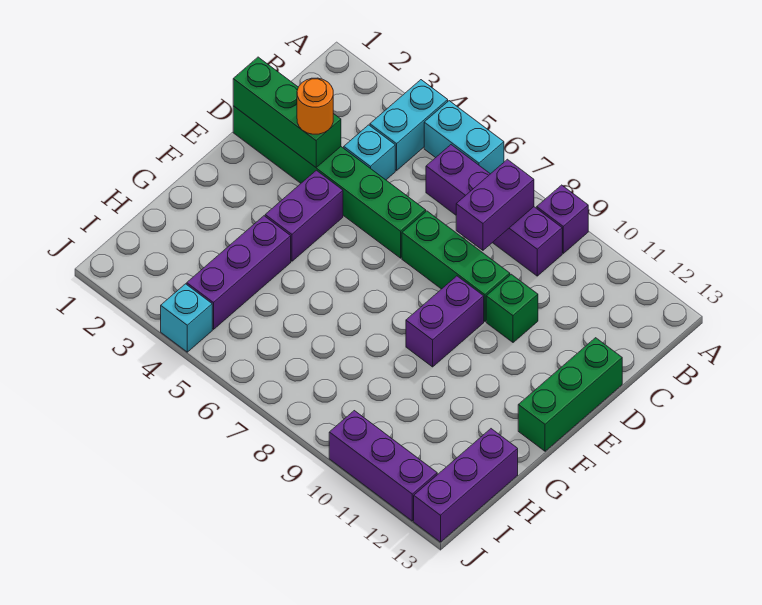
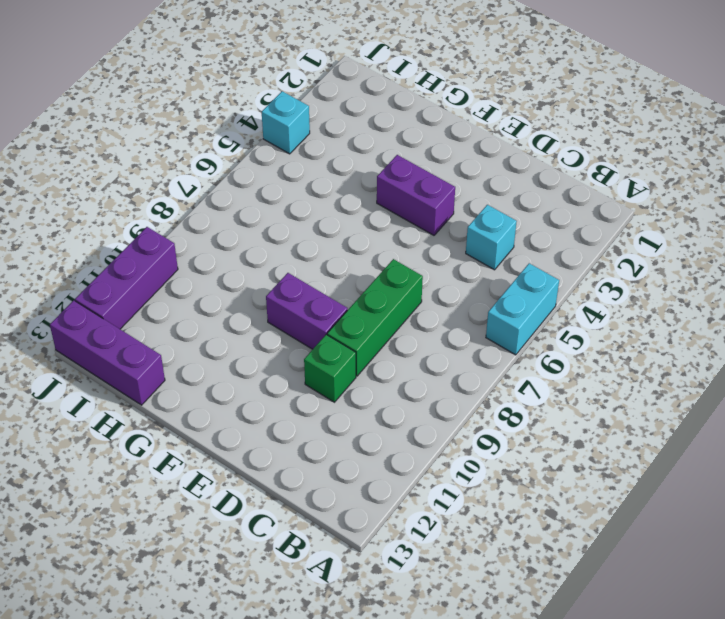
none -> cyan brick A4:B4 level 1
none -> purple brick A9 level 1
none -> purple brick B6:B9 level 1

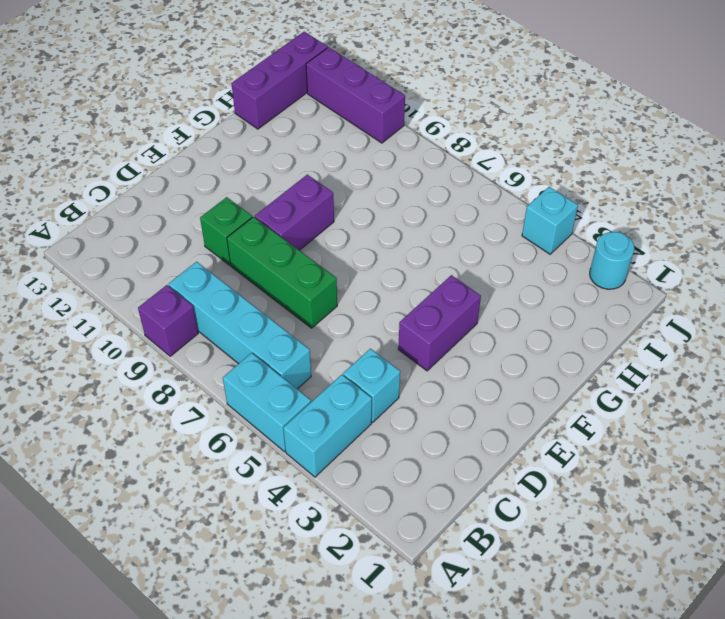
cyan brick B6:B9 level 1 -> purple brick B6:B9 level 1
cyan round brick J2 level 1 -> none
none -> green brick D1:D6 level 1
none -> green brick D13:F13 level 1
none -> purple brick G4:I4 level 1

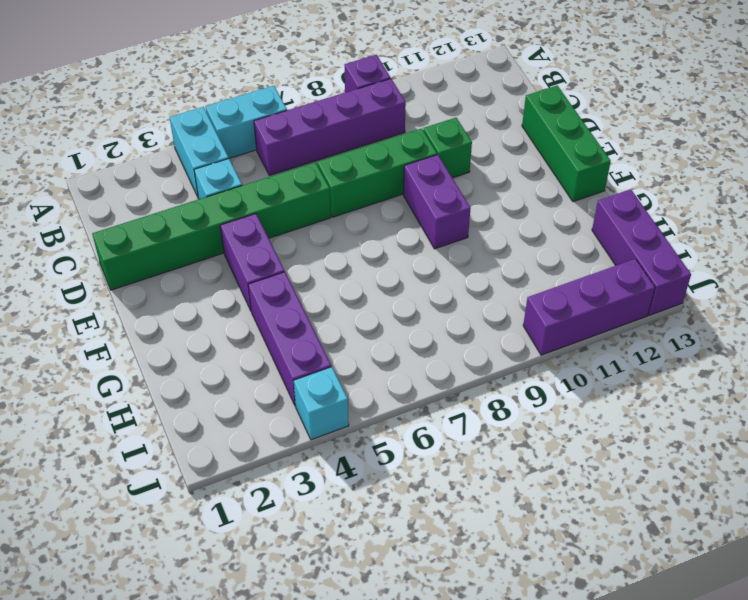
none -> purple brick B8:C8 level 2
none -> green brick D1:D3 level 2
none -> orange round brick D3 level 3

